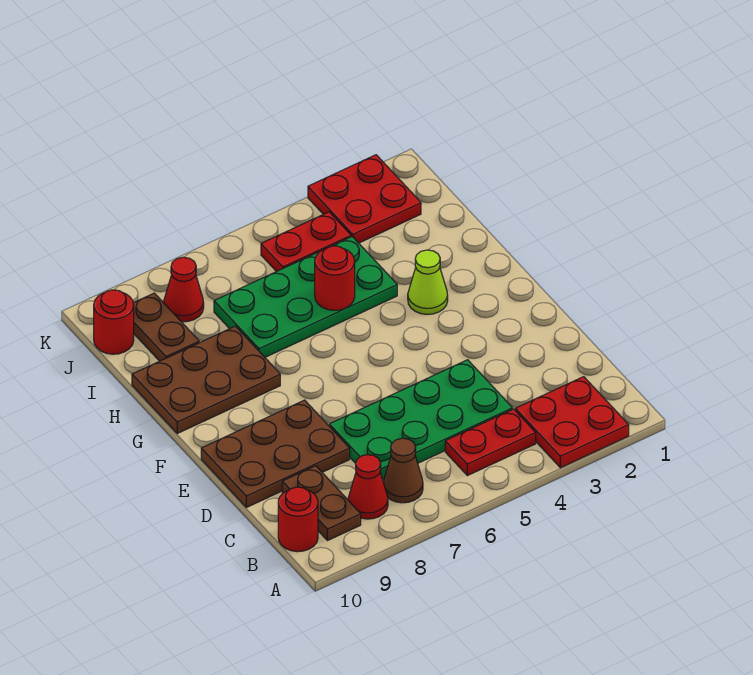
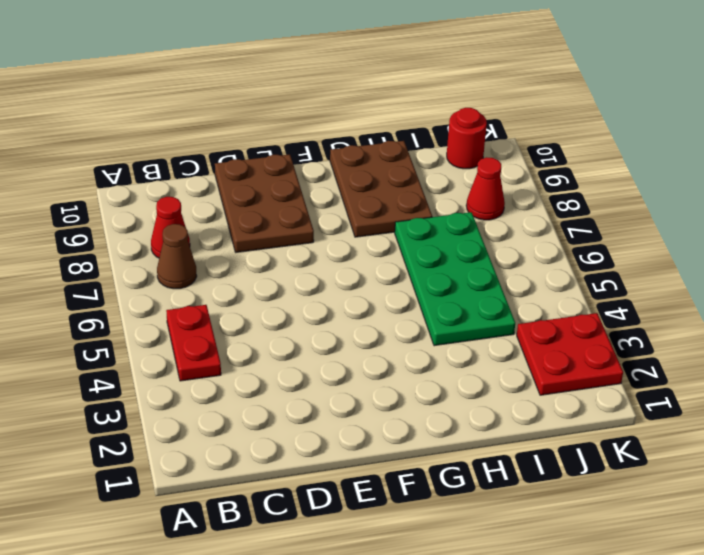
none -> red plate A2:B3 level 1
none -> brown plate B9:C9 level 1
none -> red round brick B10 level 1

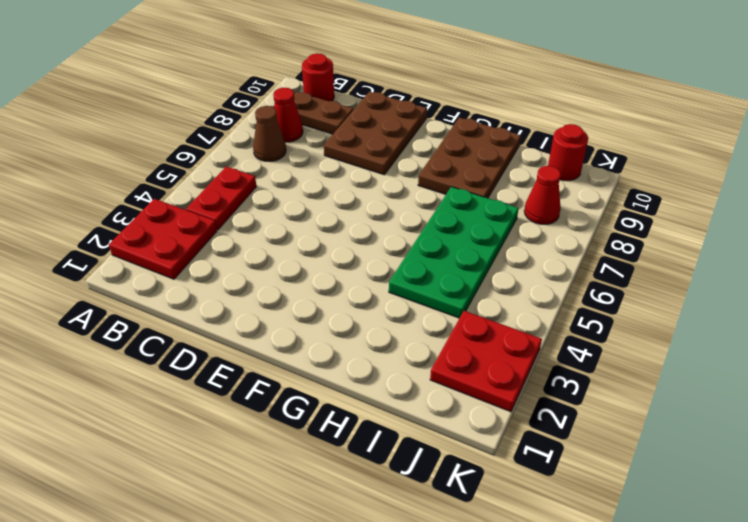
none -> green plate C4:D7 level 1
none -> lime cone G3 level 1
none -> brown plate I9:J9 level 1

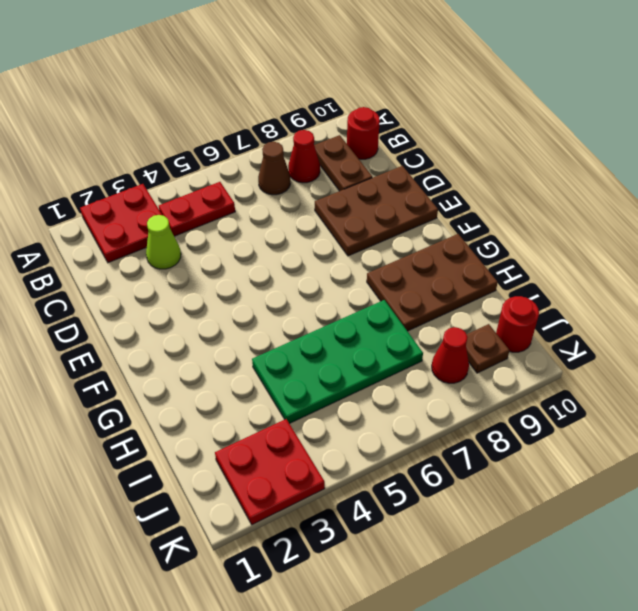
lime cone C3 level 1 -> lime cone G3 level 1
brown plate J9 level 1 -> brown plate I9:J9 level 1
none -> green plate C4:D7 level 1
none -> red plate J4:J5 level 1
none -> red round brick H5 level 2

